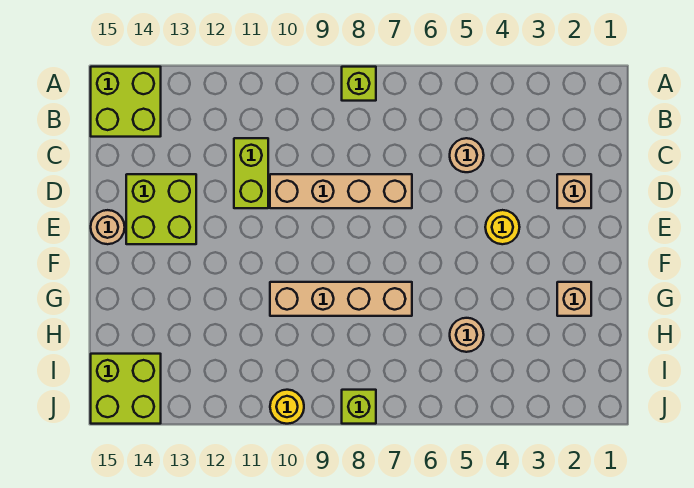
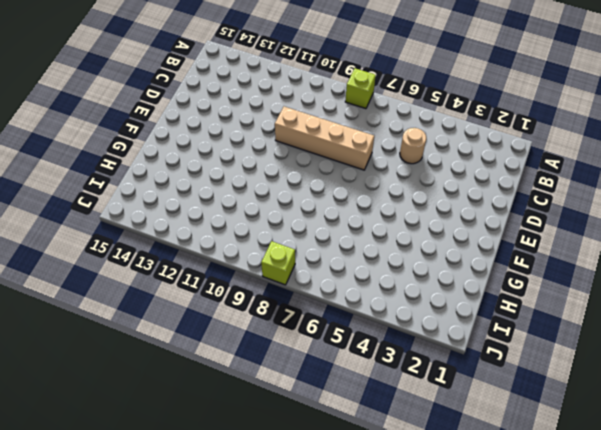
none -> lime brick A14:B15 level 1
none -> lime brick C11:D11 level 1
none -> tan brick D2 level 1

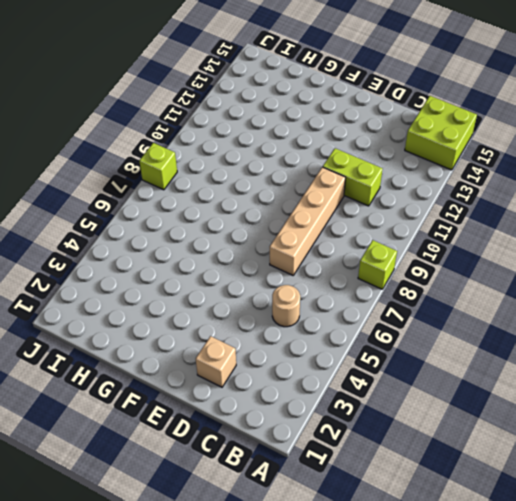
none -> lime brick D13:E14 level 1
none -> yellow round brick E4 level 1
none -> tan round brick E15 level 1

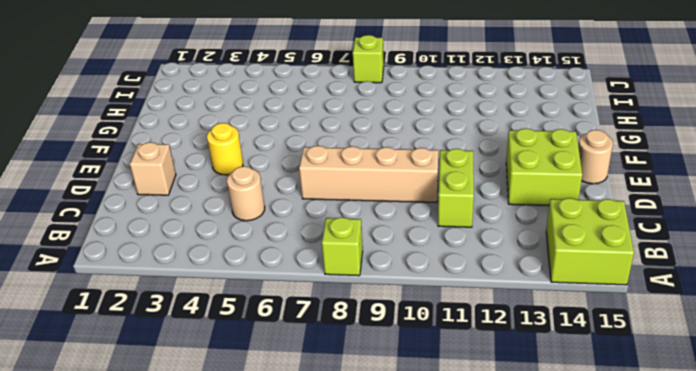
none -> tan brick G2 level 1
none -> tan brick G7:G10 level 1
none -> tan round brick H5 level 1

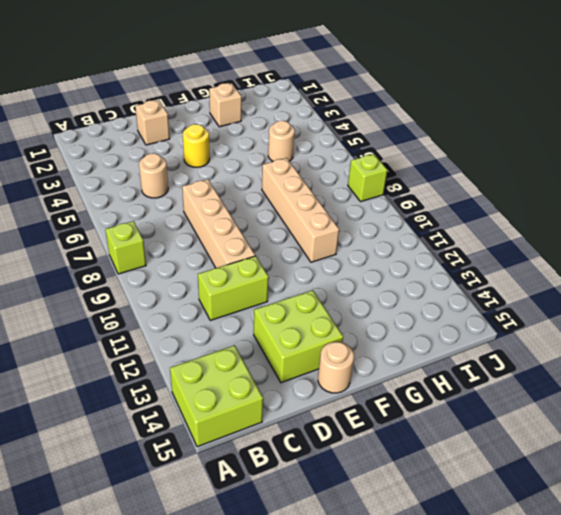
none -> lime brick I14:J15 level 1
none -> yellow round brick J10 level 1

